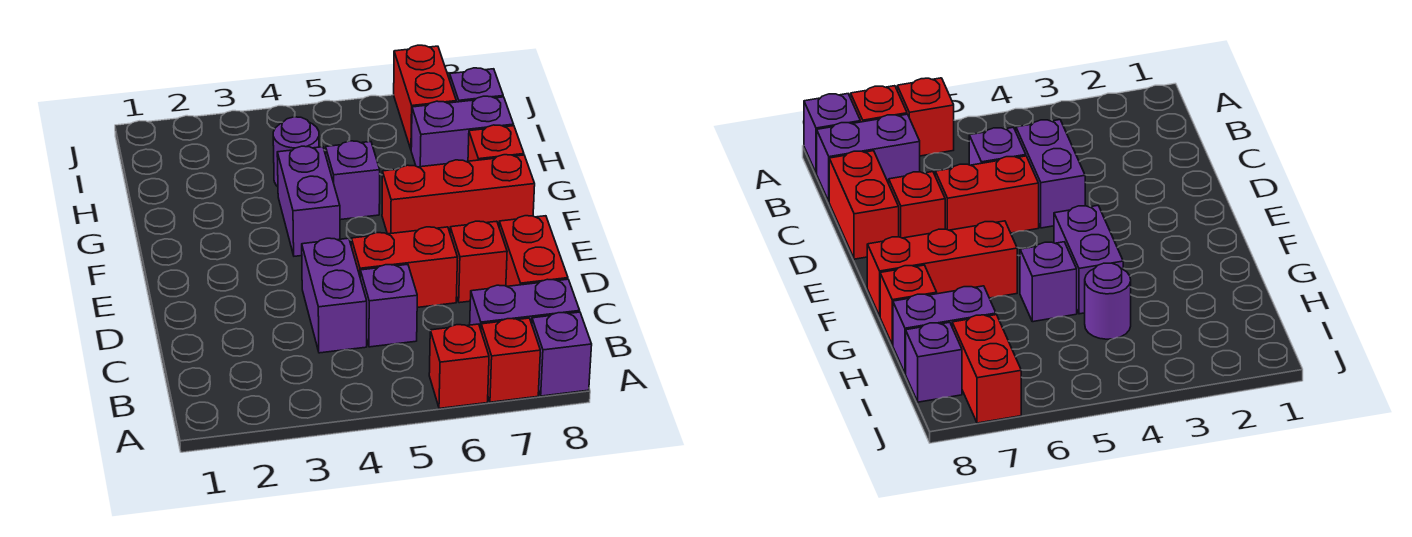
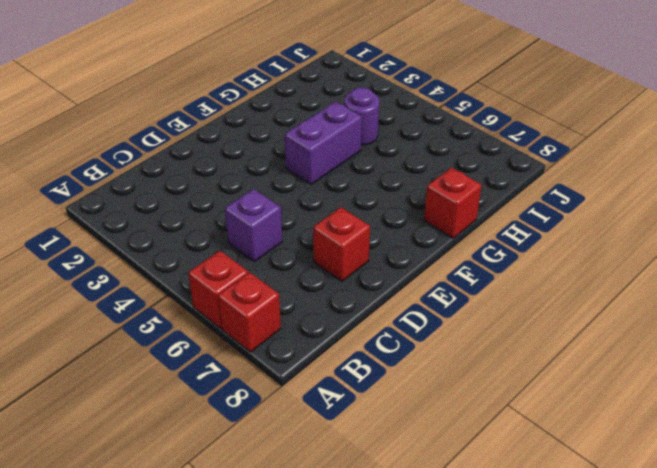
none -> purple brick A8 level 1
none -> purple brick B7:B8 level 1
none -> purple brick C4:D4 level 1

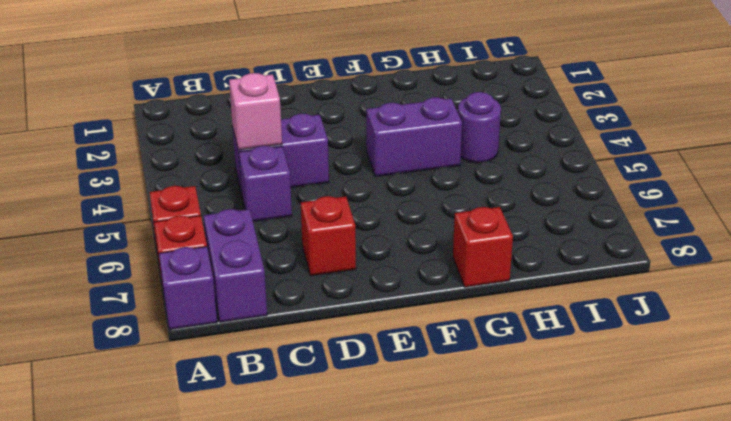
pink brick C4 level 2 -> none
none -> red brick C8:D8 level 1
none -> red brick D5:D6 level 1
none -> red brick F6:F8 level 1

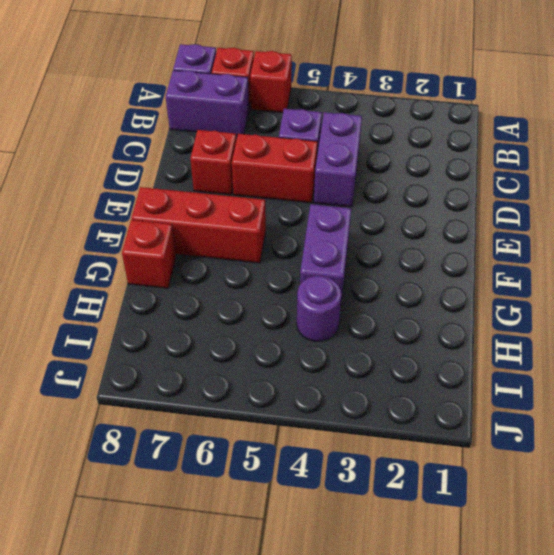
none -> red brick C8:D8 level 1
none -> purple brick G5 level 1
none -> purple brick H7:H8 level 1

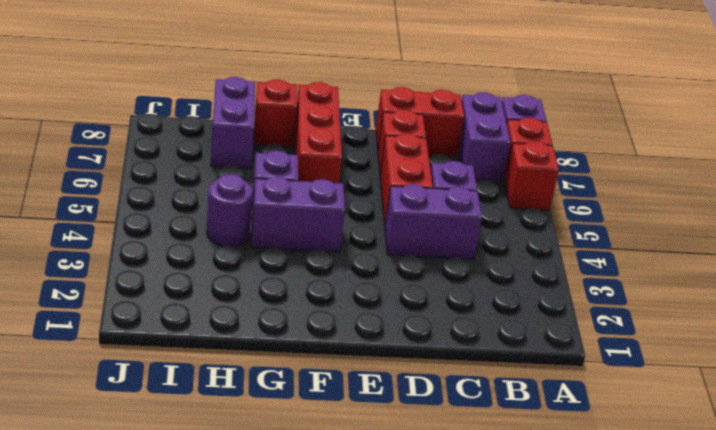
none -> red brick I7:J7 level 1
none -> purple brick I8 level 1

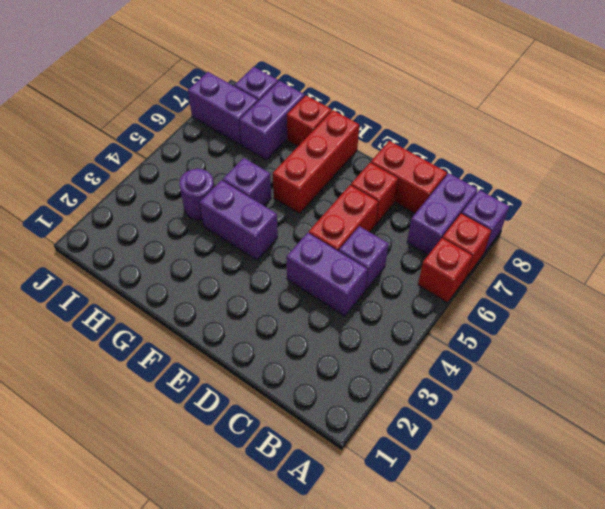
purple brick I7:J7 level 1 -> red brick I7:J7 level 1

